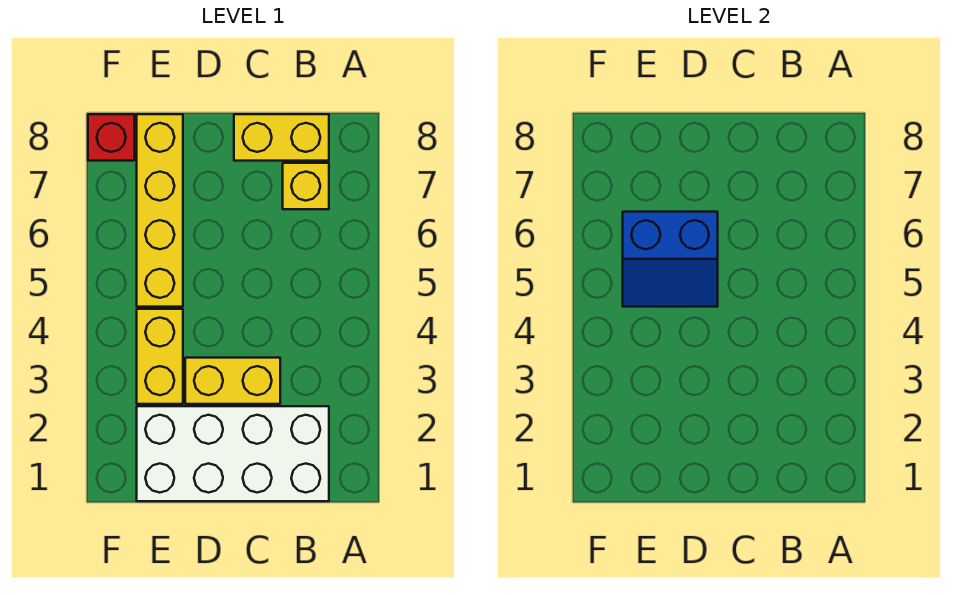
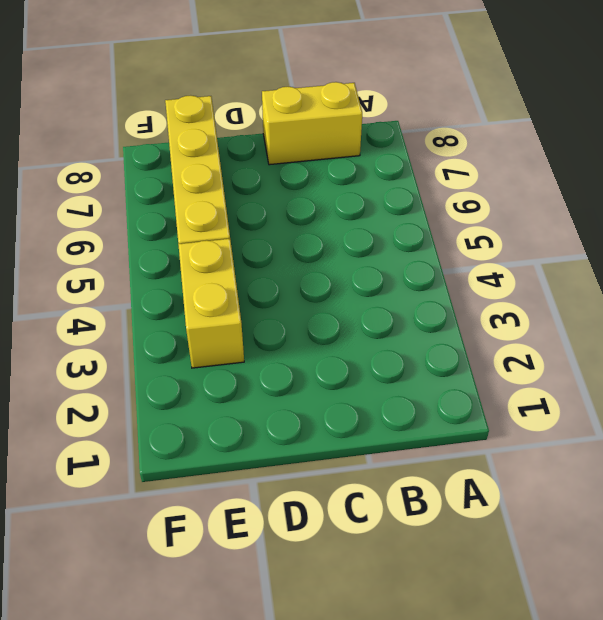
none -> white brick B1:E2 level 1
none -> yellow brick B7 level 1

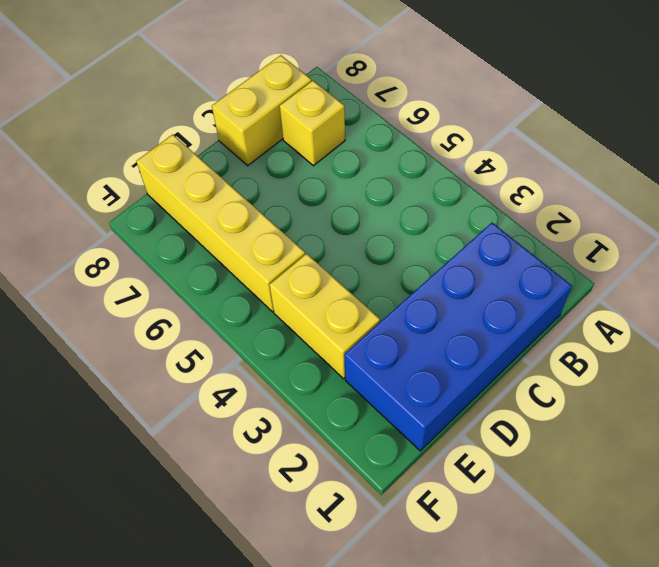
blue brick B1:E2 level 1 -> white brick B1:E2 level 1
none -> yellow brick C3:D3 level 1
none -> red brick F8 level 1

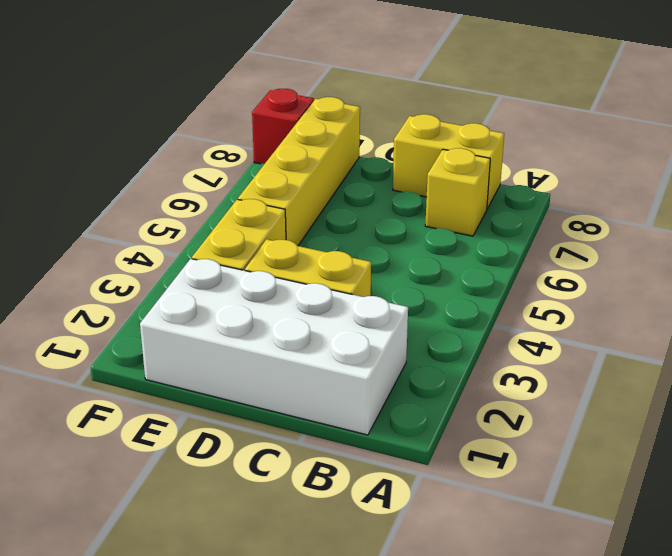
none -> blue slope D5:E6 level 2 top 6

